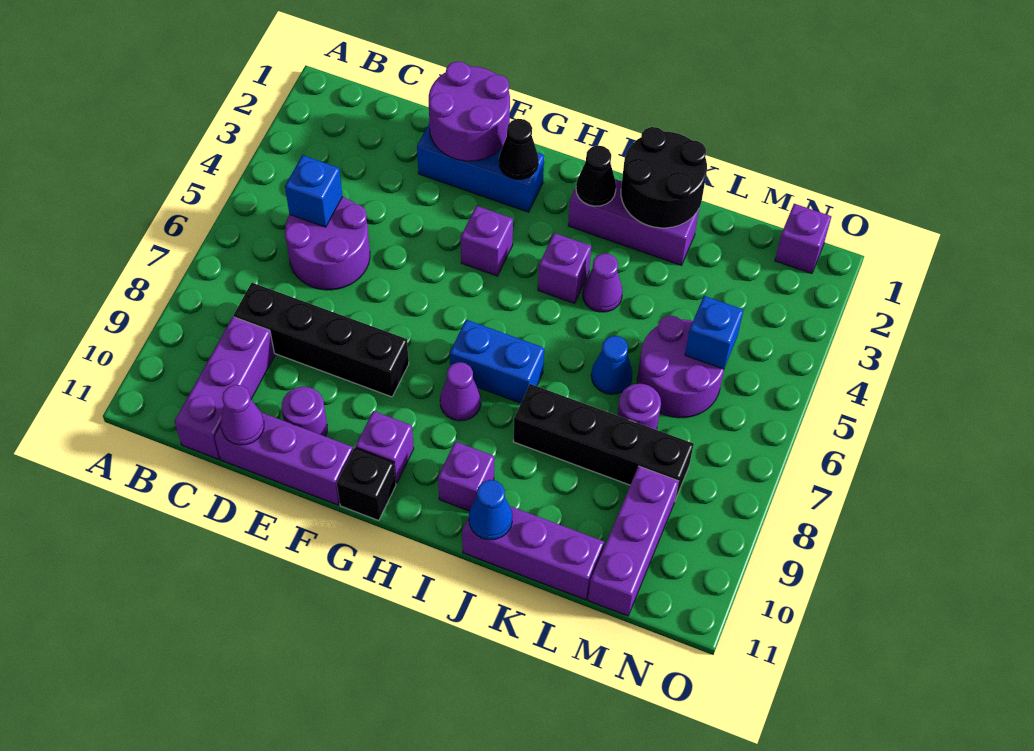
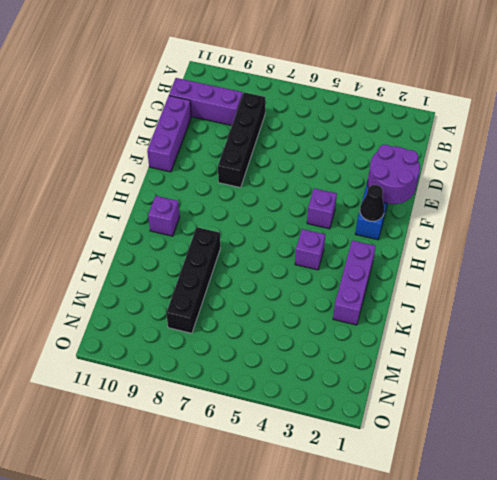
none -> purple round brick C5:D6 level 1
none -> purple round brick E10 level 1
none -> purple brick G10 level 1
none -> black brick G11 level 1

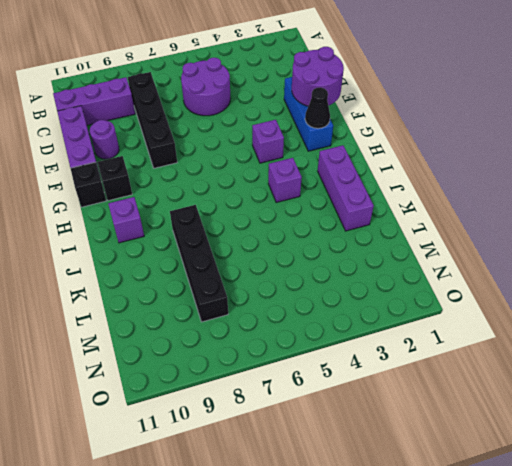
black brick G10 level 1 -> purple brick G10 level 1
none -> blue brick H7:I7 level 1
none -> purple cone H8 level 1
none -> purple cone J4 level 1
none -> purple brick J11:L11 level 1

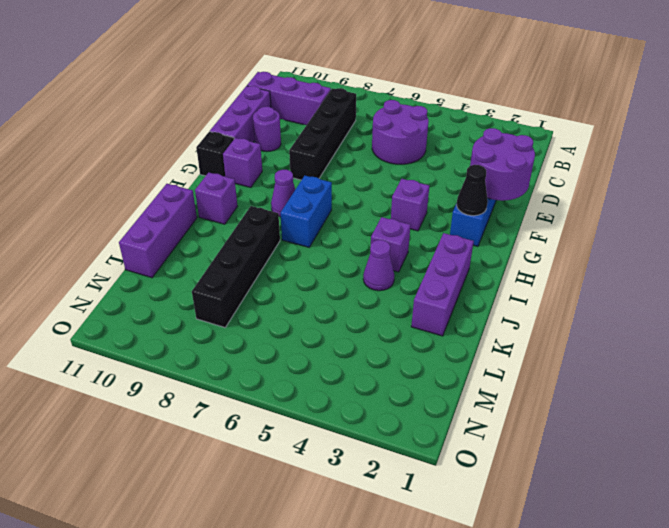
none -> blue cone K6 level 1
none -> purple round brick L5:M6 level 1
none -> purple round brick L7 level 1
none -> purple brick M9:M11 level 1

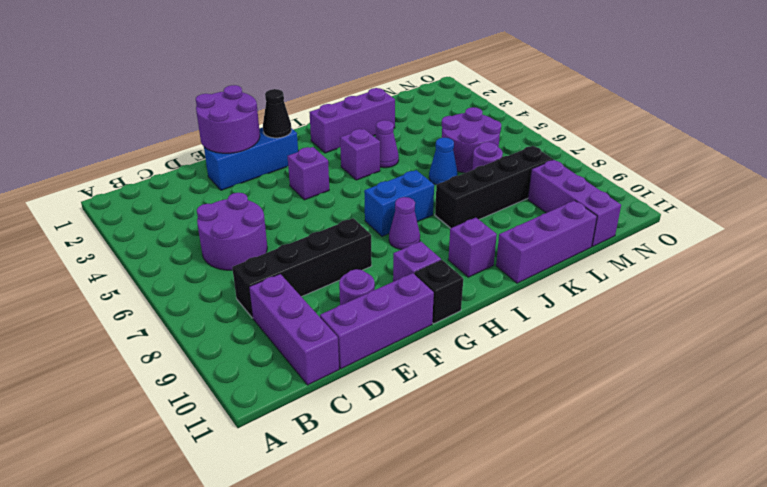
none -> purple brick N1 level 1
none -> blue brick C5 level 2
none -> purple cone D11 level 2
none -> black cone I2 level 2

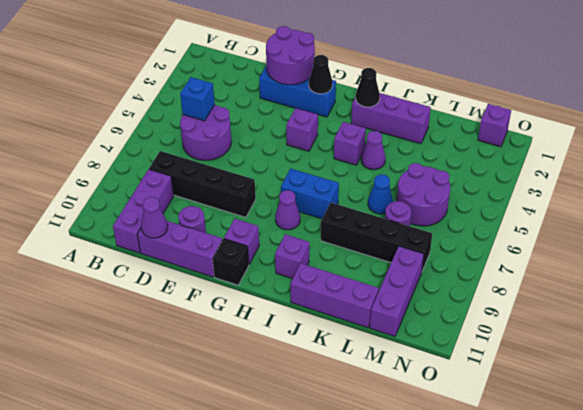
none -> black round brick J1:K2 level 2
none -> blue cone J11 level 2
none -> blue brick M5 level 2

